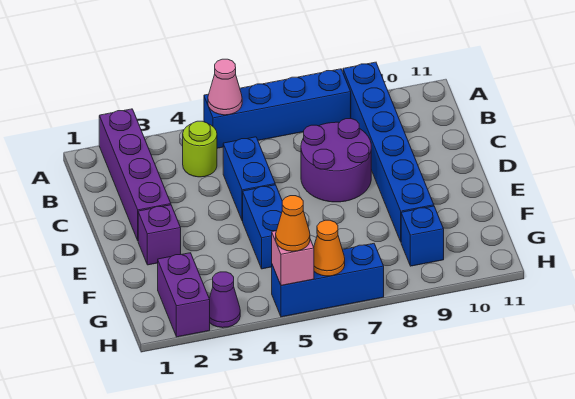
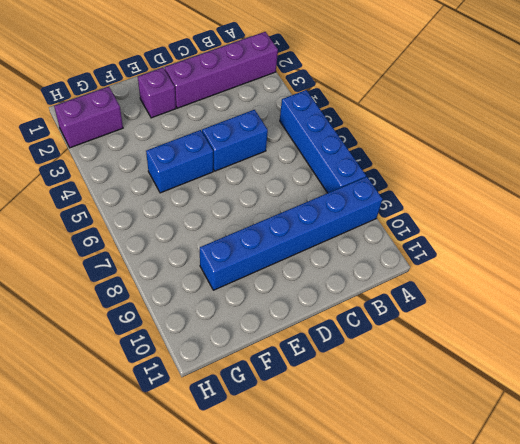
none -> lime round brick B4 level 1
none -> purple round brick C7:D8 level 1
none -> blue brick G9 level 1

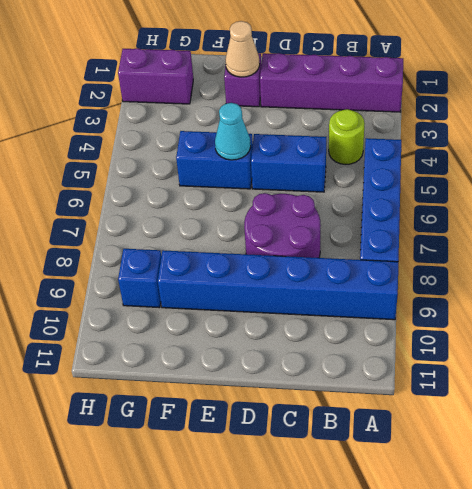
tan cone E2 level 2 -> none
cyan cone E5 level 2 -> none
none -> purple cone H3 level 1
none -> blue brick H5:H7 level 1
none -> pink cone A5 level 2

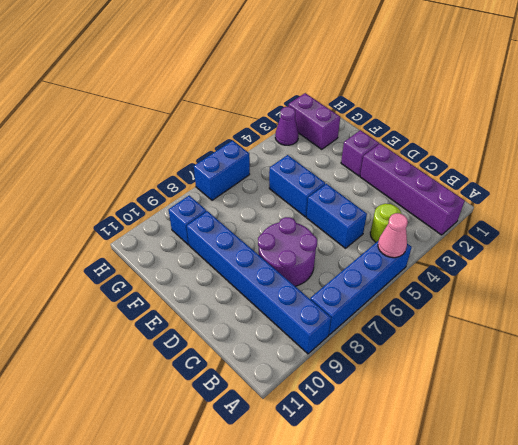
blue brick H6:H7 level 1 -> blue brick H5:H7 level 1
none -> pink brick H5 level 2
none -> orange cone H6 level 2
none -> orange cone H5 level 3

